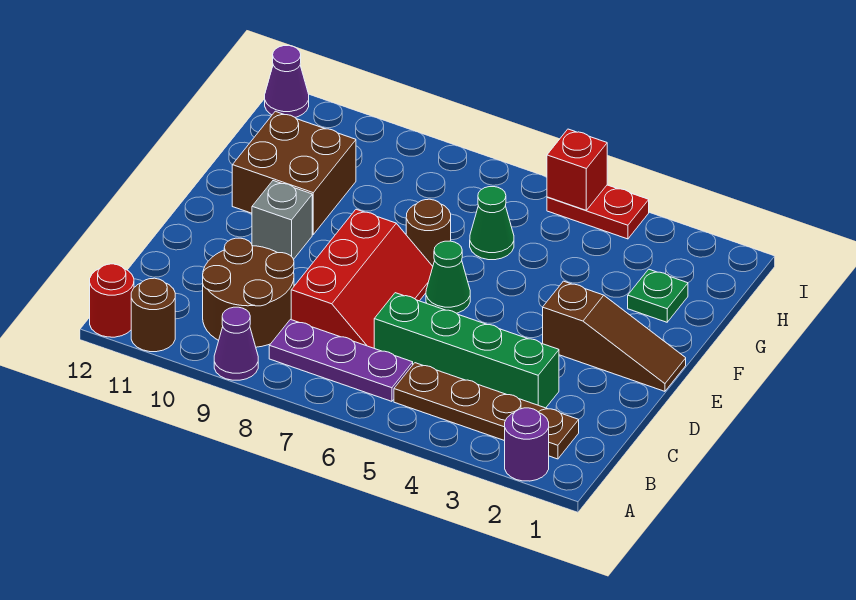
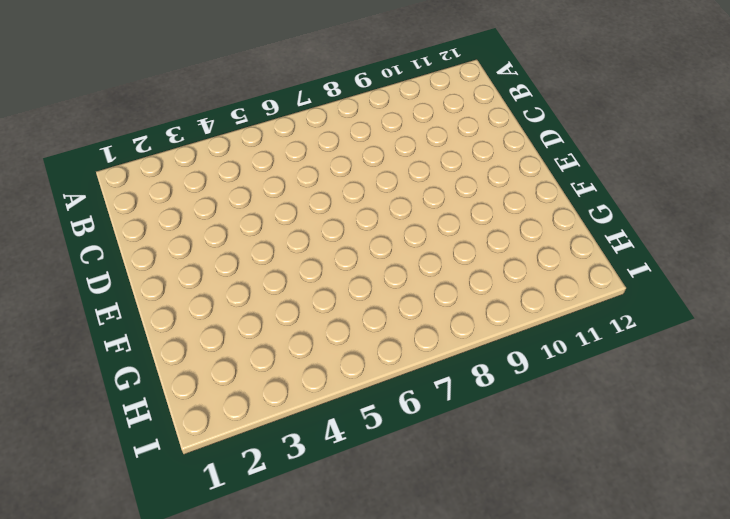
none -> purple round brick A2 level 1
none -> purple cone A9 level 1
none -> brown round brick A11 level 1

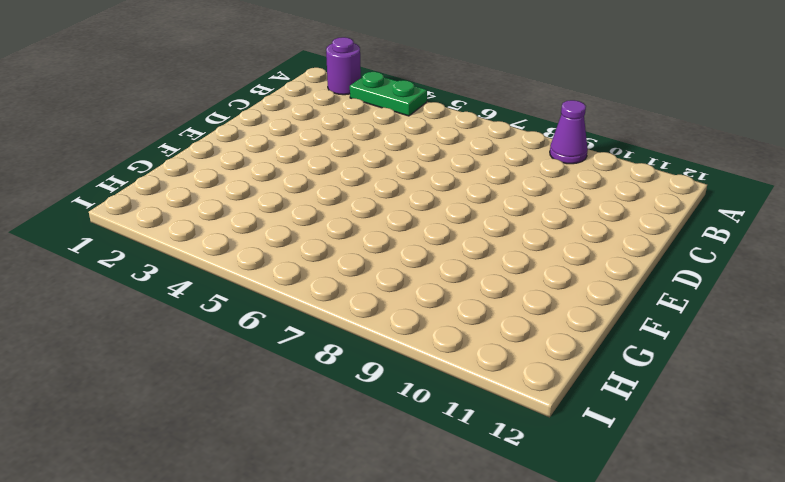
green plate A3:A4 level 1 -> none
none -> brown round brick A11 level 1
none -> red round brick A12 level 1
none -> brown plate B2:B5 level 1

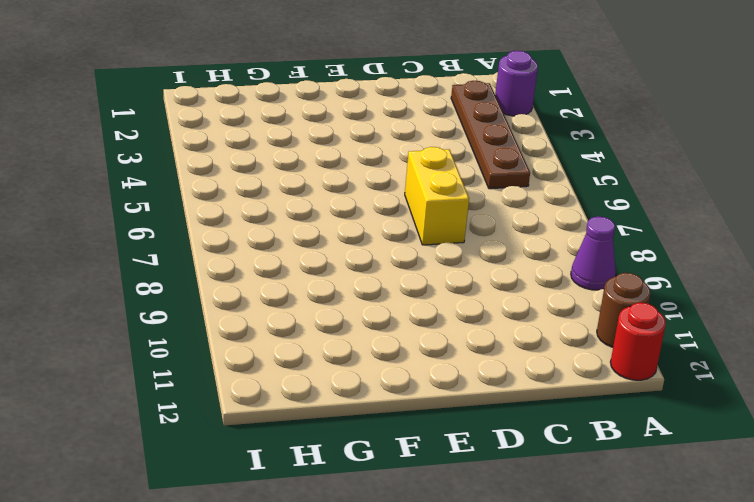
yellow brick D6:D7 level 1 -> red slope C7:E8 level 1 top 8
none -> purple plate B6:B8 level 1
none -> brown round brick B9:C10 level 1
none -> green brick C3:C6 level 1

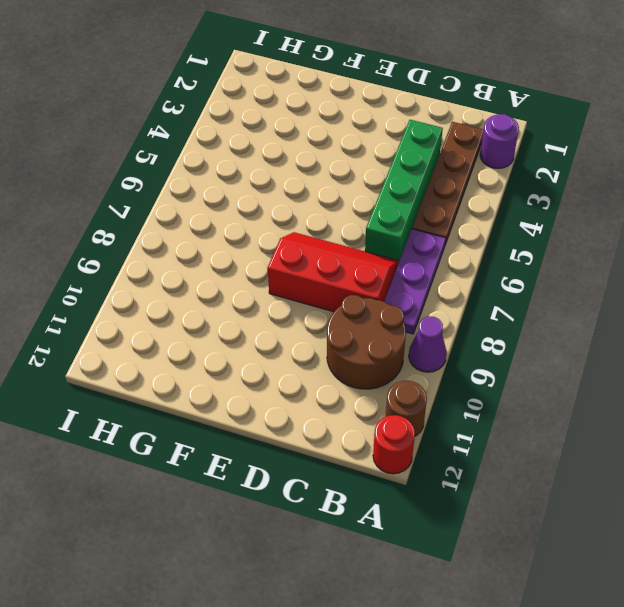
none -> brown slope E1:E3 level 1 top 3
none -> green cone E6 level 1
none -> grey brick E10 level 1

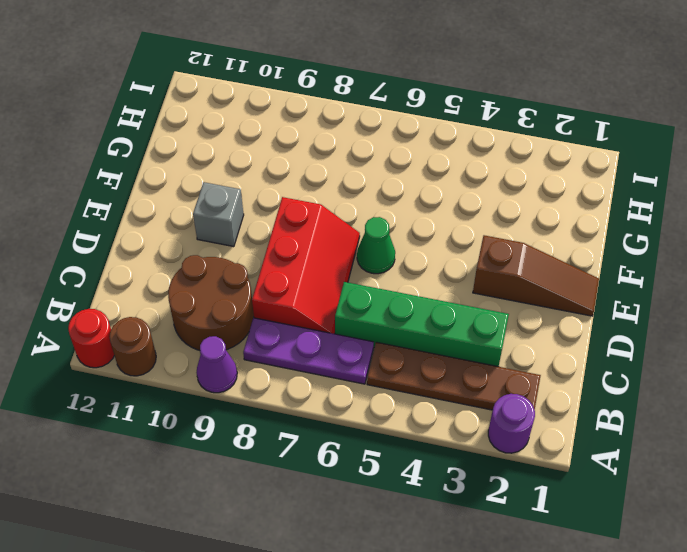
none -> brown round brick F7 level 1
none -> brown brick F10:G11 level 1
none -> green plate G2 level 1

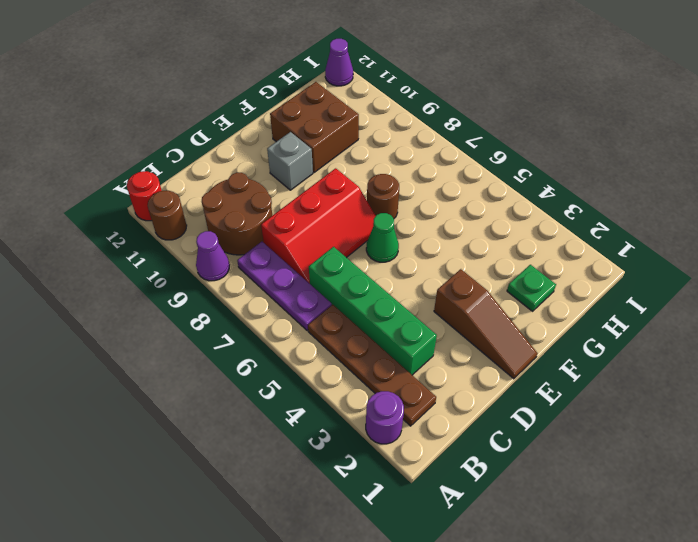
none -> green cone G6 level 1
none -> red plate I4:I5 level 1
none -> red brick I5 level 2

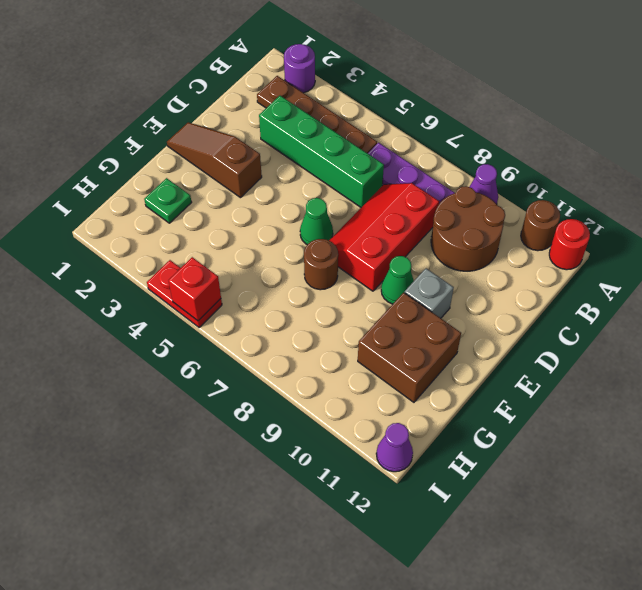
green cone E9 level 1 -> green cone G6 level 1

